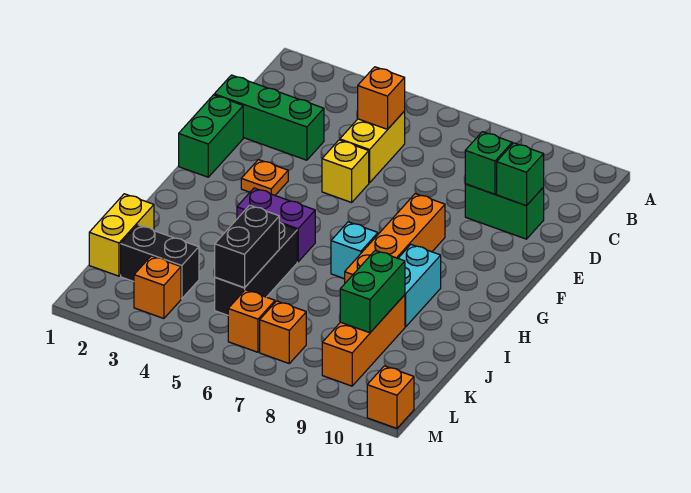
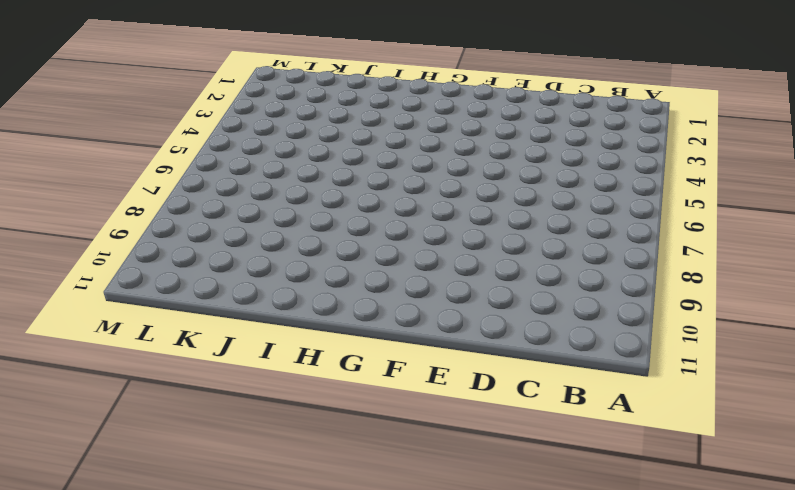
none -> yellow brick C5:D5 level 1
none -> green brick D1:D3 level 1
none -> green brick D9:D10 level 1

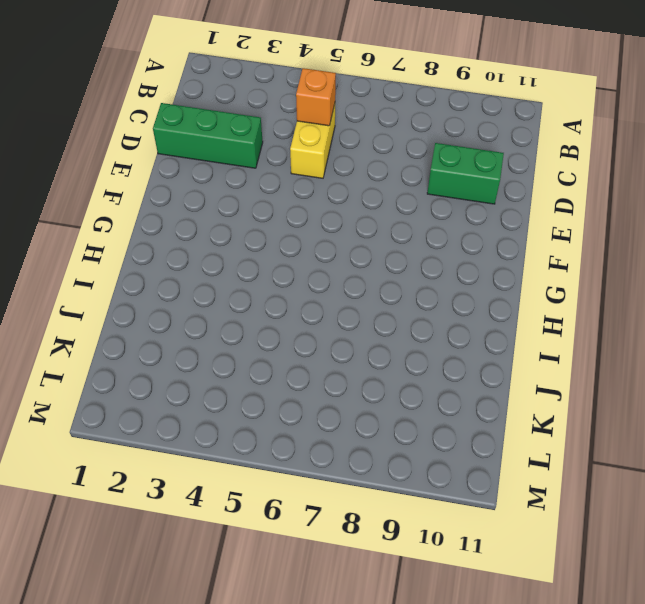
none -> green brick E1:F1 level 1
none -> yellow brick E5 level 1
none -> orange plate F3 level 1

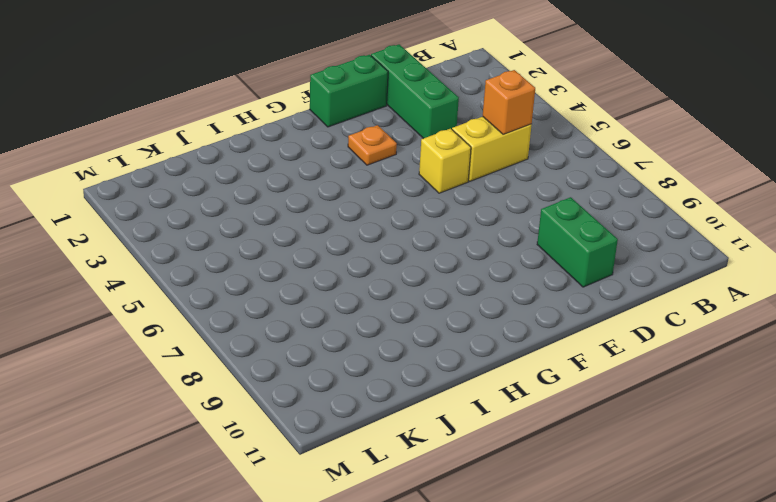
none -> orange brick F8:I8 level 1
none -> purple brick H4:H5 level 1
none -> cyan brick H7 level 1

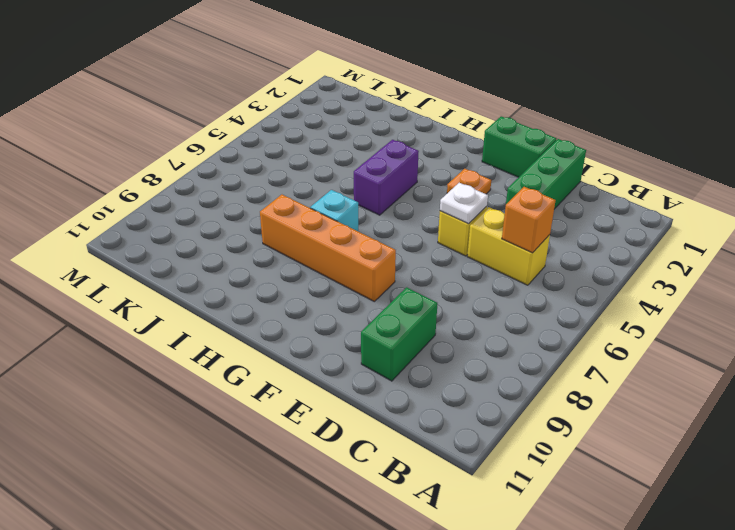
white plate E5 level 2 -> none
none -> cyan brick H9:I9 level 1
none -> black brick I5:K5 level 1
none -> yellow brick J1:K1 level 1

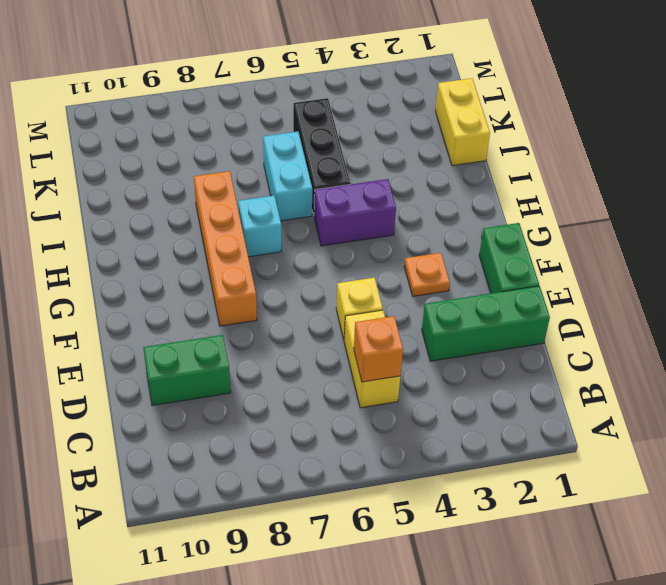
cyan brick I6:J6 level 1 -> cyan brick H9:I9 level 1
none -> orange brick J9:L9 level 1
none -> black brick K2:K3 level 1
none -> orange brick L3 level 1

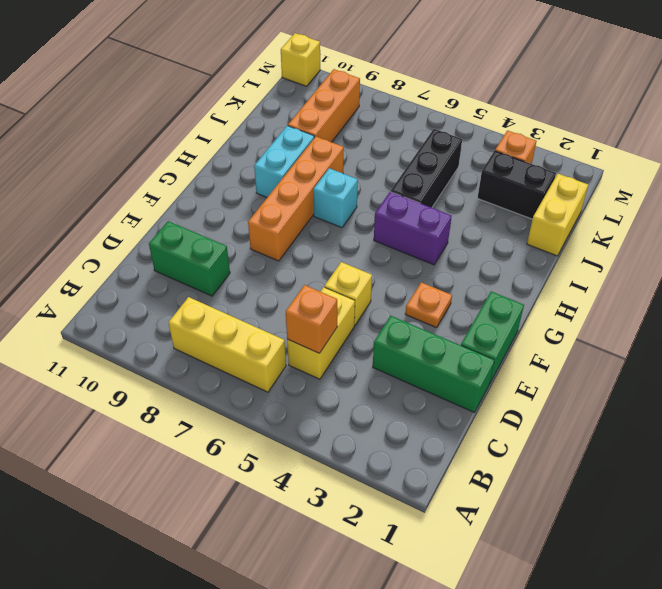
yellow brick B6:B8 level 1 -> none
yellow brick M11 level 1 -> orange brick M11 level 1
none -> orange brick L6 level 1
none -> orange brick L7 level 1
none -> green brick D9 level 2

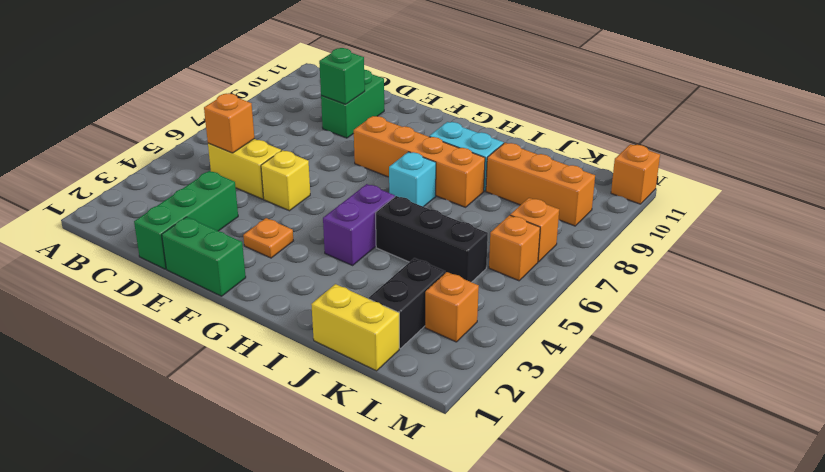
none -> green brick D10 level 2
none -> black brick J5:K5 level 2
none -> green brick J9:K9 level 2

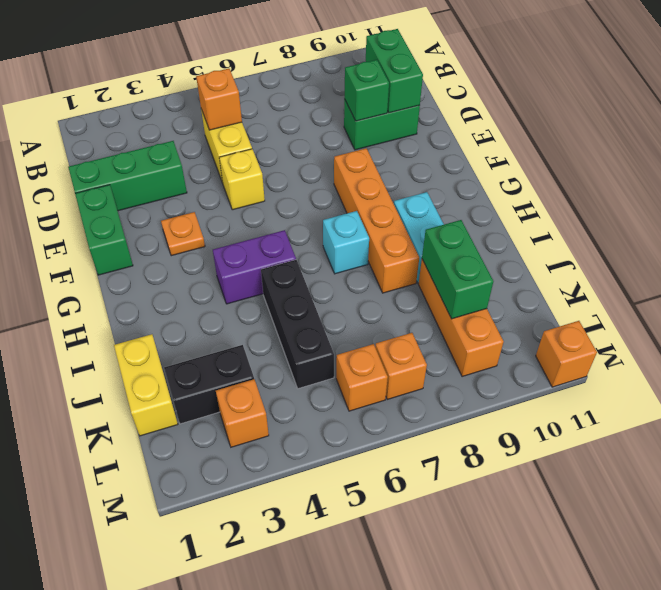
green brick C10:D10 level 2 -> green brick D10 level 2
none -> black brick J5:K5 level 2

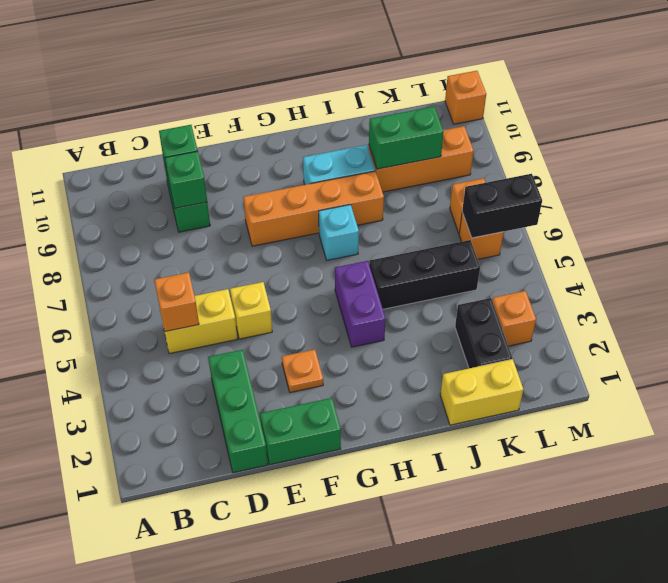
black brick L6:M6 level 2 -> black brick J5:K5 level 2

